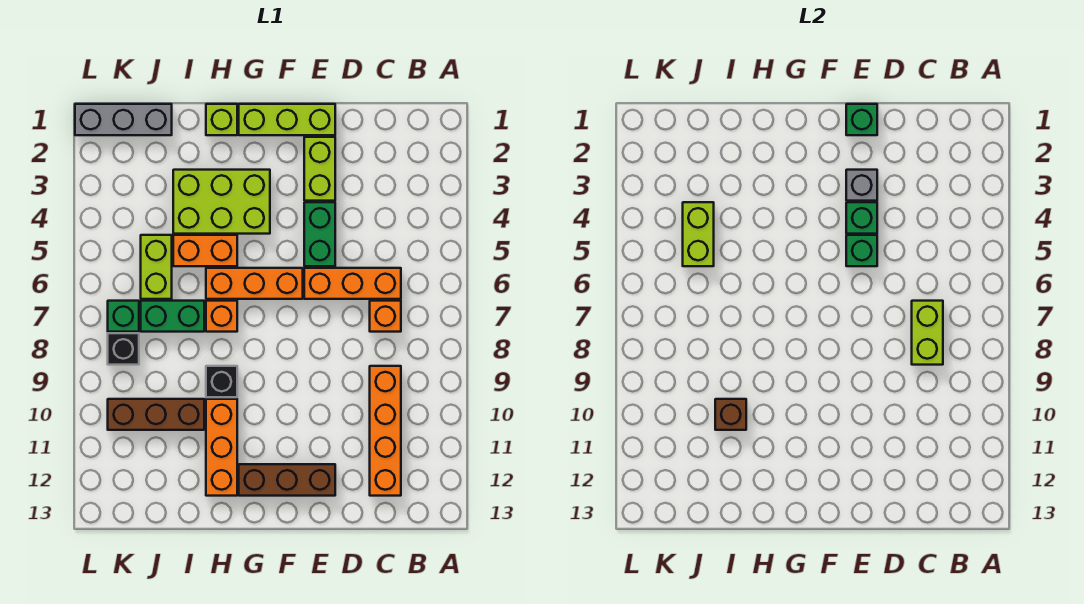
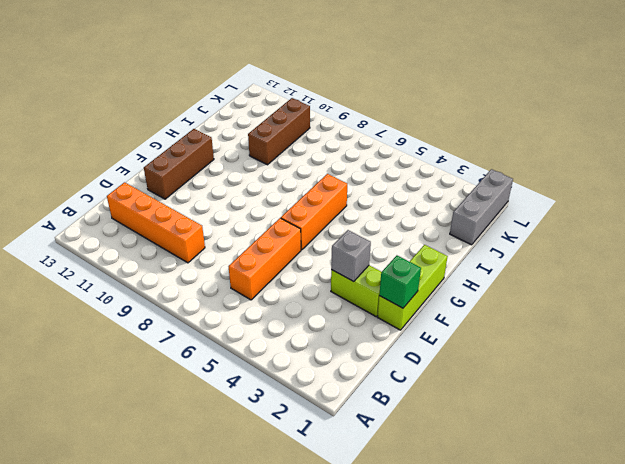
none -> orange brick C7 level 1
none -> green brick E4:E5 level 1
none -> lime brick G3:I4 level 1

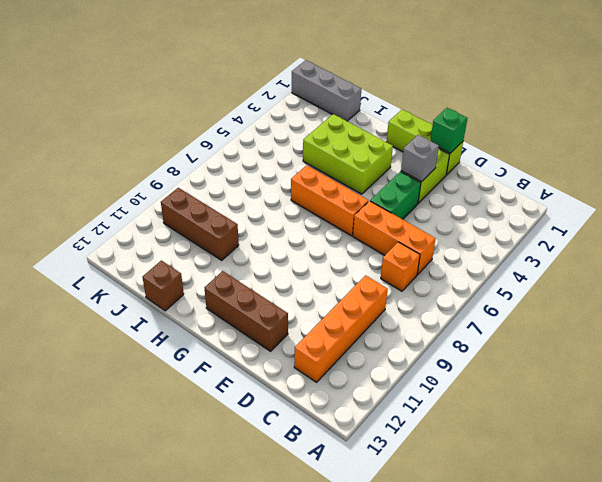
brown brick I13 level 1 -> brown brick I10 level 2
none -> lime brick H1 level 1
none -> orange brick H5:I5 level 1
none -> orange brick H7 level 1

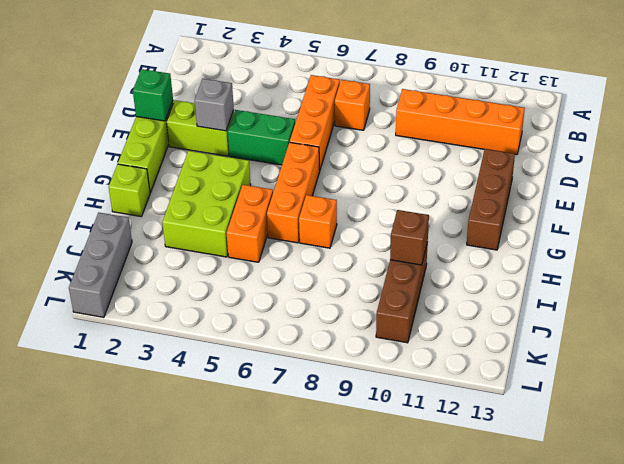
none -> black brick H9 level 1
none -> orange brick H10:H12 level 1
none -> green brick I7:J7 level 1

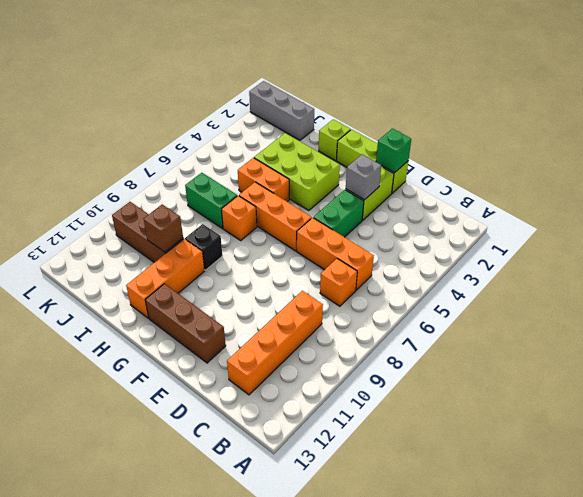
none -> lime brick J5:J6 level 1
none -> green brick K7 level 1
none -> black brick K8 level 1

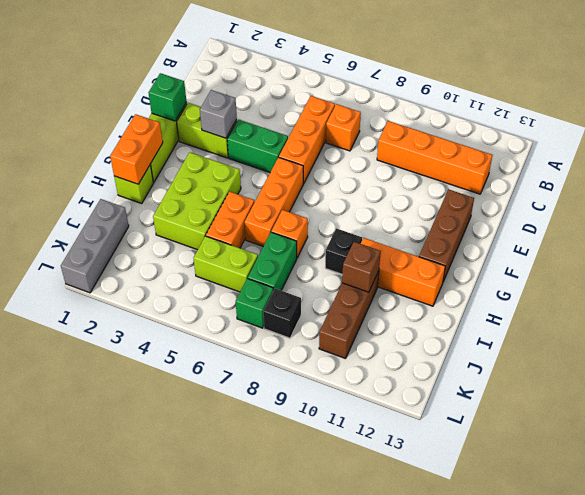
orange brick G1:H1 level 2 -> none
none -> lime brick C7:C8 level 2
none -> green brick E4 level 2
none -> green brick E5 level 2

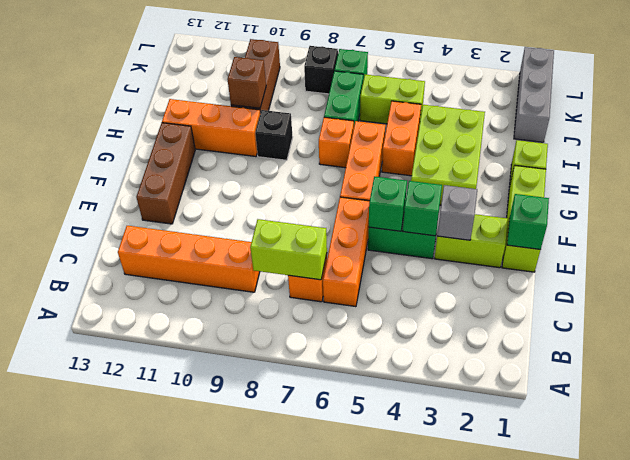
none -> lime brick J4:J5 level 2

